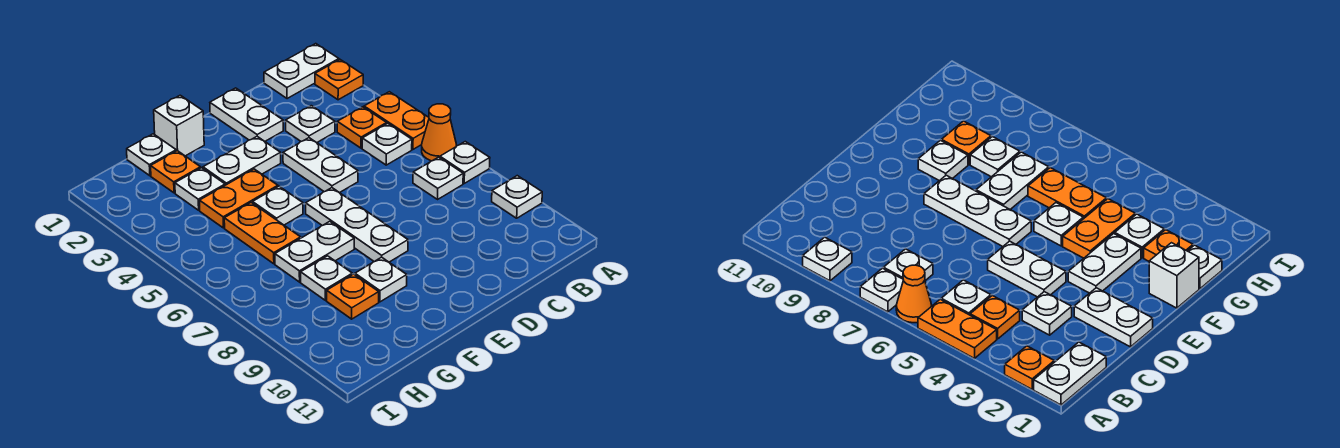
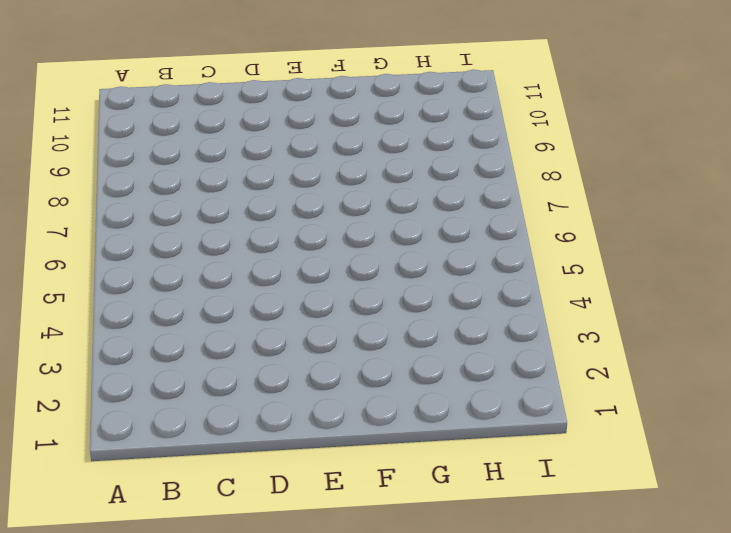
none -> white plate A1:B1 level 1
none -> orange plate A2 level 1
none -> orange plate A4:A5 level 1

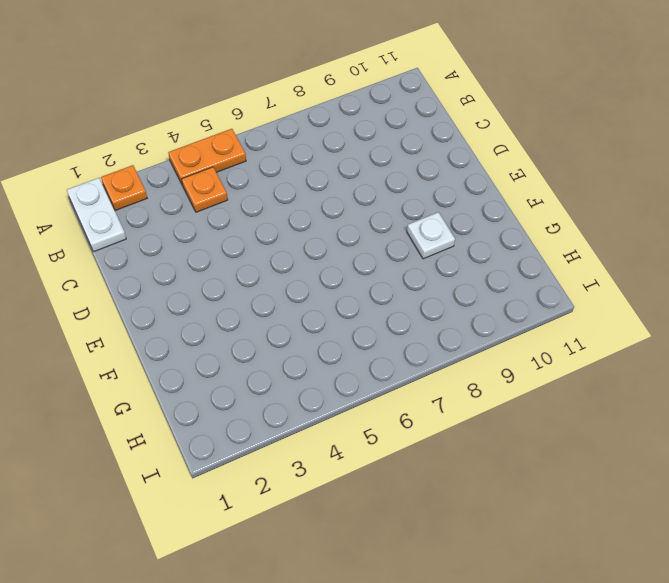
none -> orange cone A6 level 1
none -> white plate A7 level 1
none -> white plate A9 level 1

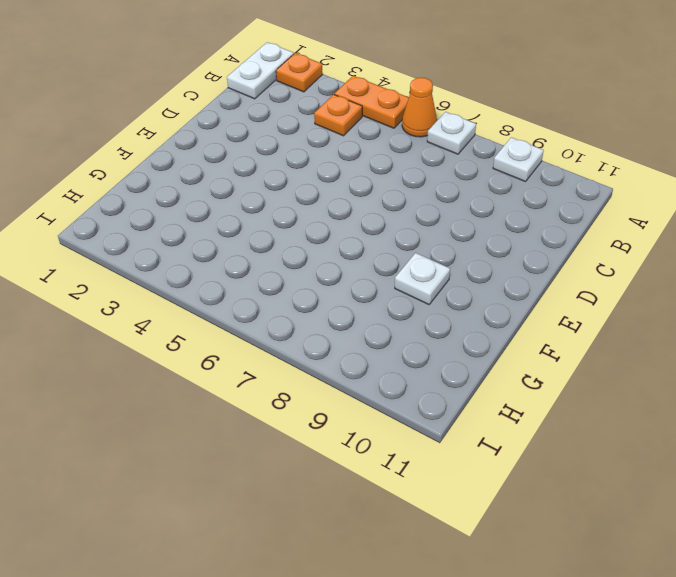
none -> white plate B5 level 1
none -> white plate B7 level 1
none -> white plate C3 level 1

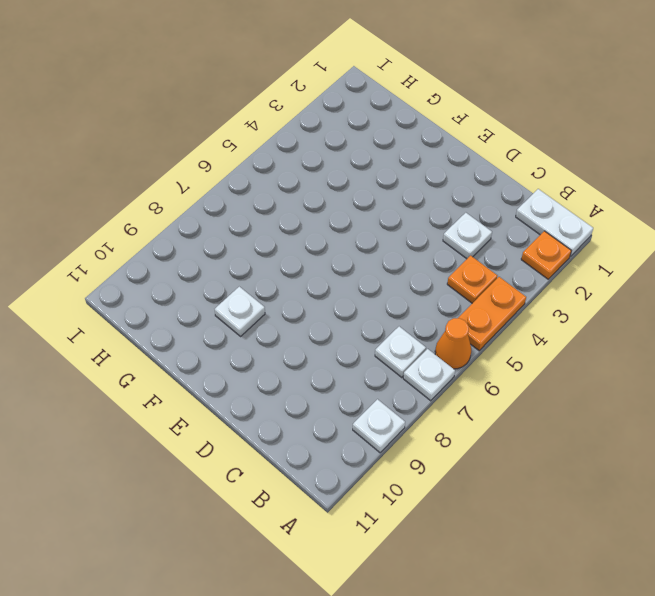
none -> white plate B5 level 1
none -> white plate D1:D2 level 1
none -> white plate D4:D5 level 1

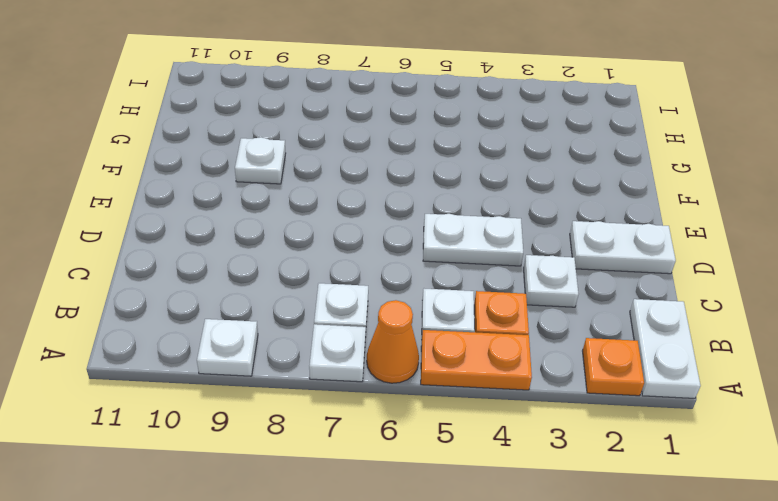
none -> white plate E3:F3 level 1
none -> white plate E6:E8 level 1
none -> white brick F1 level 1

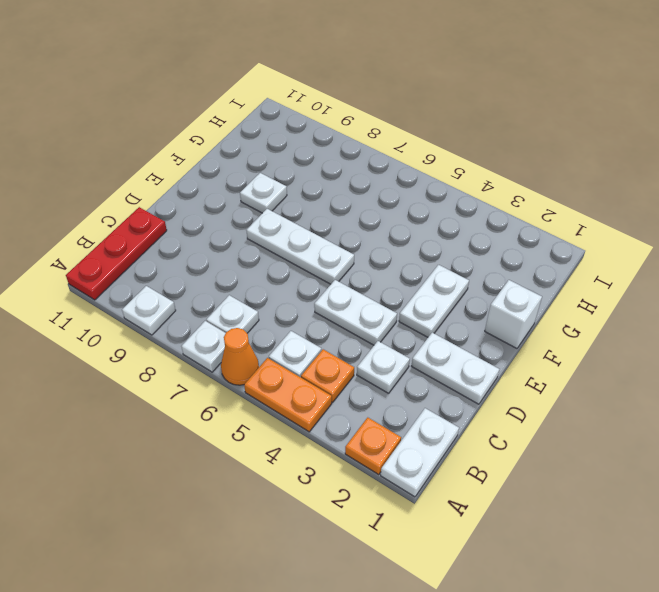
red plate A11:C11 level 1 -> none
none -> orange plate F4:G4 level 1
none -> white plate F5 level 1
none -> white plate F7:G7 level 1

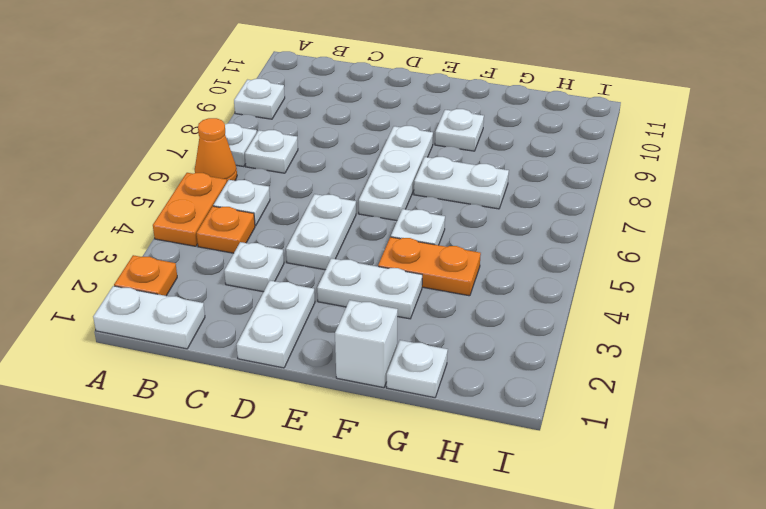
none -> orange plate G2 level 1
none -> white plate G3 level 1
none -> orange plate G5:G6 level 1

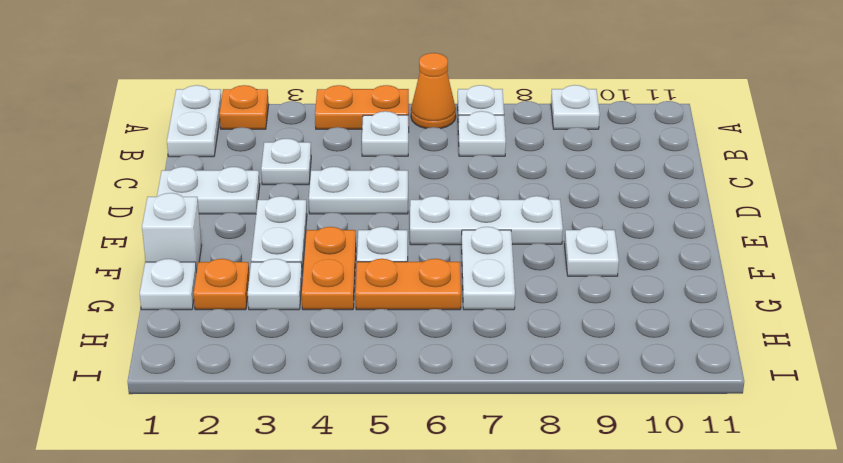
none -> orange plate B4 level 1
none -> white plate G8 level 1
none -> orange plate G9 level 1

